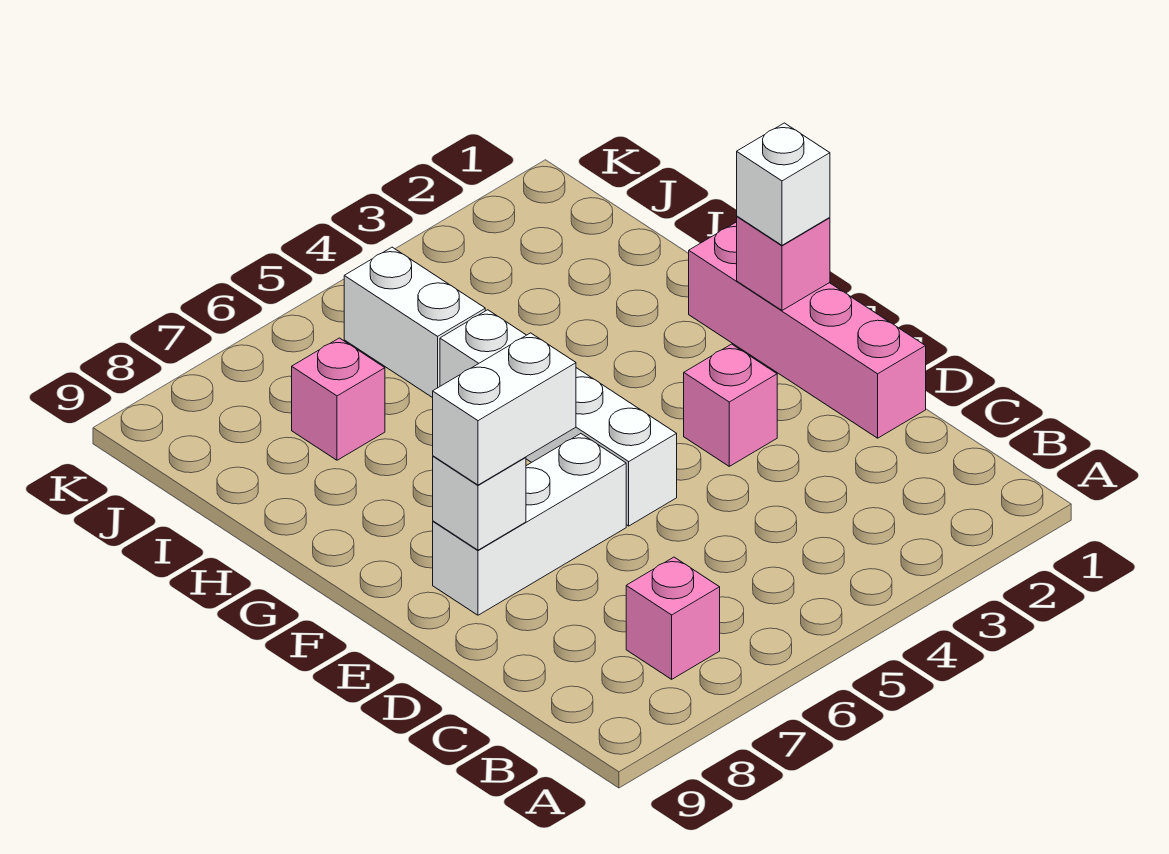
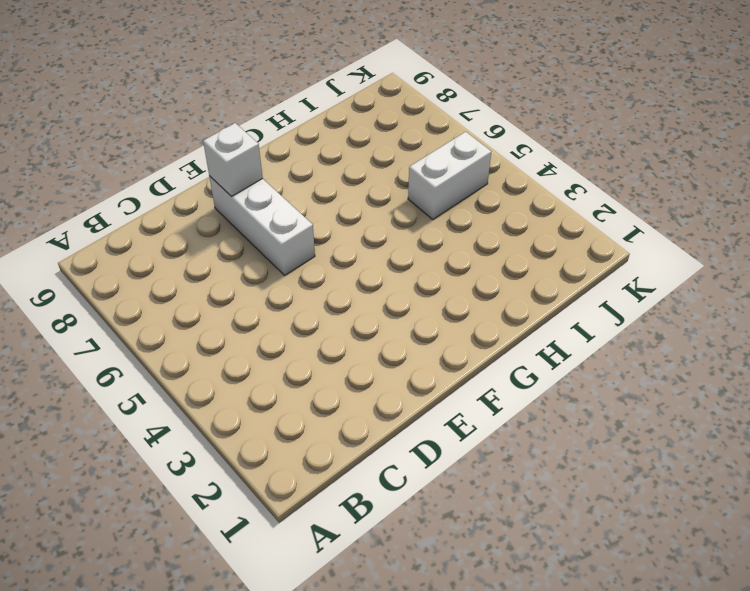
none -> pink brick B7 level 1
none -> pink brick D1:G1 level 1

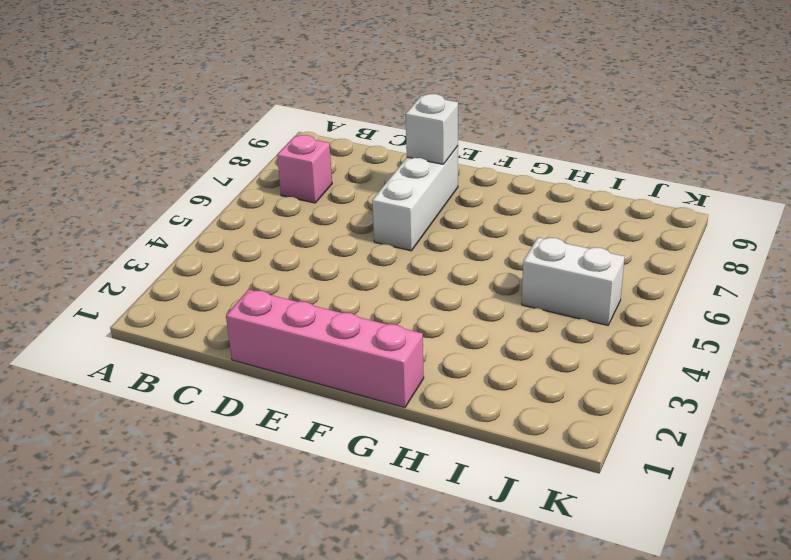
none -> pink brick E3 level 1
none -> white brick E5:H5 level 1

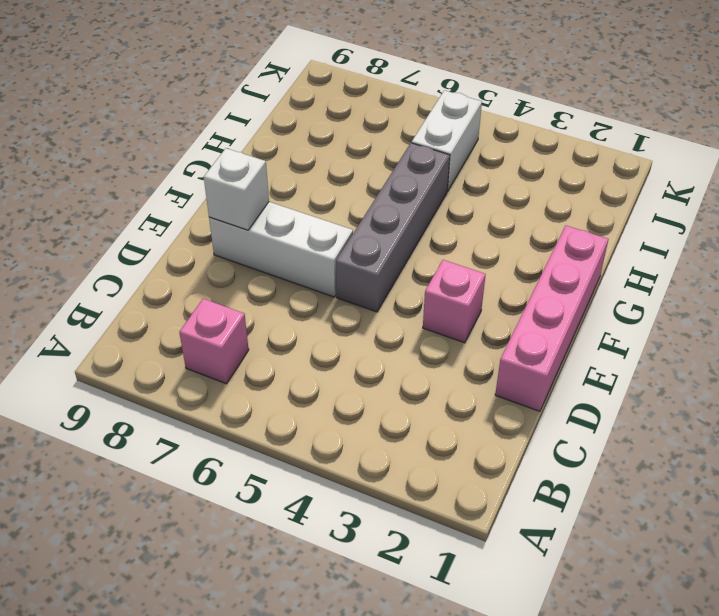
grey brick E5:H5 level 1 -> white brick E5:H5 level 1
none -> pink brick I7 level 1
none -> pink brick F1 level 2

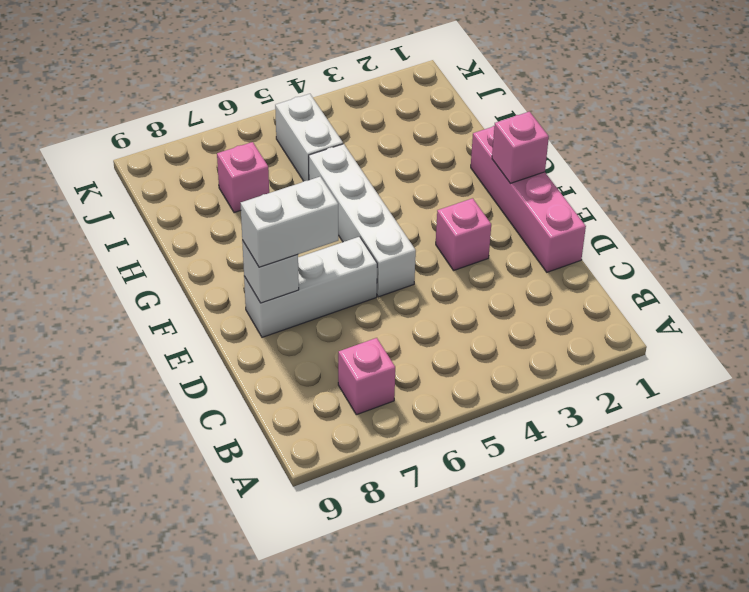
none -> white brick F1 level 3

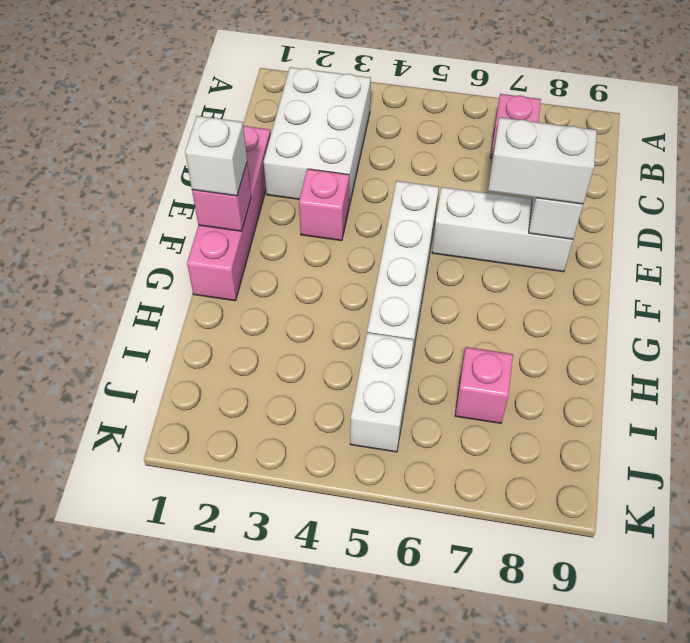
white brick B2:D3 level 1 -> none

